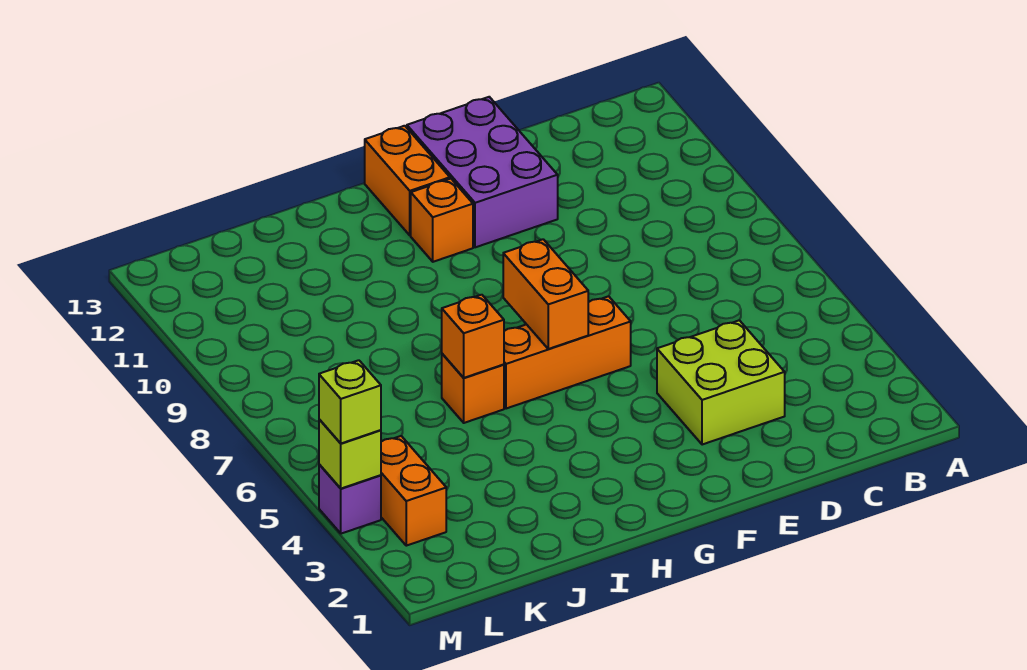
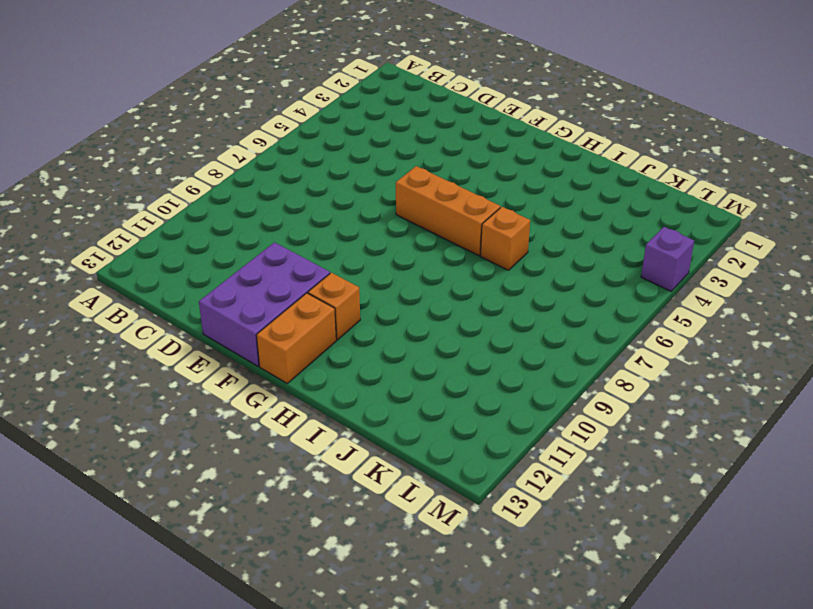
none -> lime brick D3:E4 level 1
none -> orange brick L3:L4 level 1
none -> orange brick G6:G7 level 2

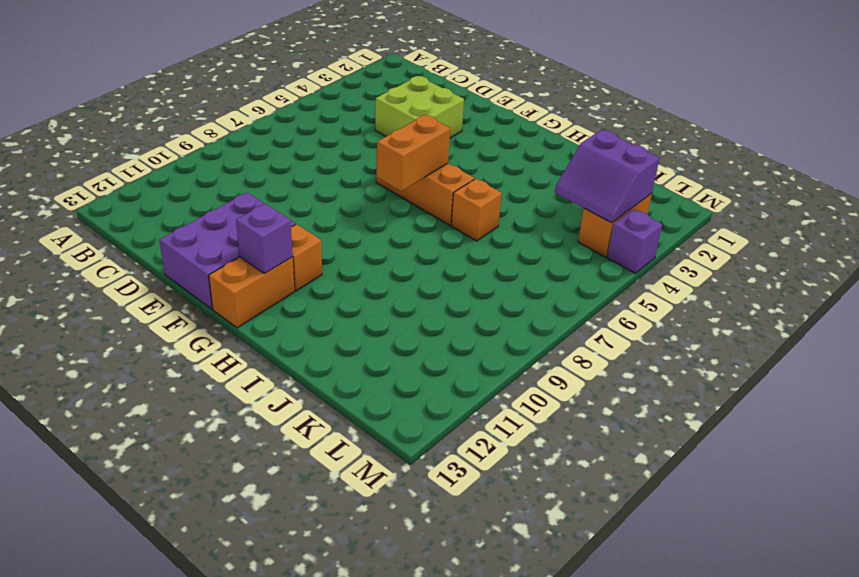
purple brick G12 level 2 -> none
purple slope K3:L4 level 2 top 3 -> none
none -> orange brick I6 level 2
none -> lime brick M4 level 2
none -> lime brick M4 level 3

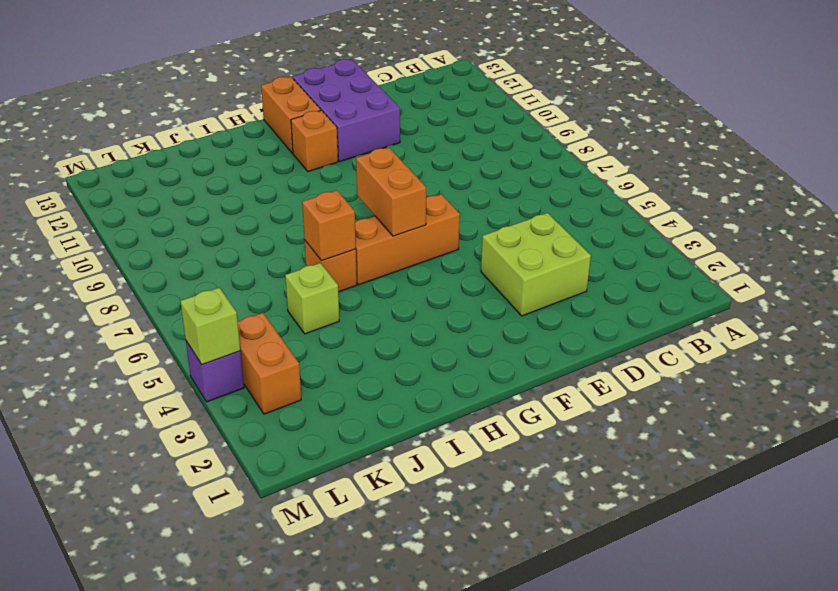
lime brick J5 level 1 -> lime brick M4 level 3

